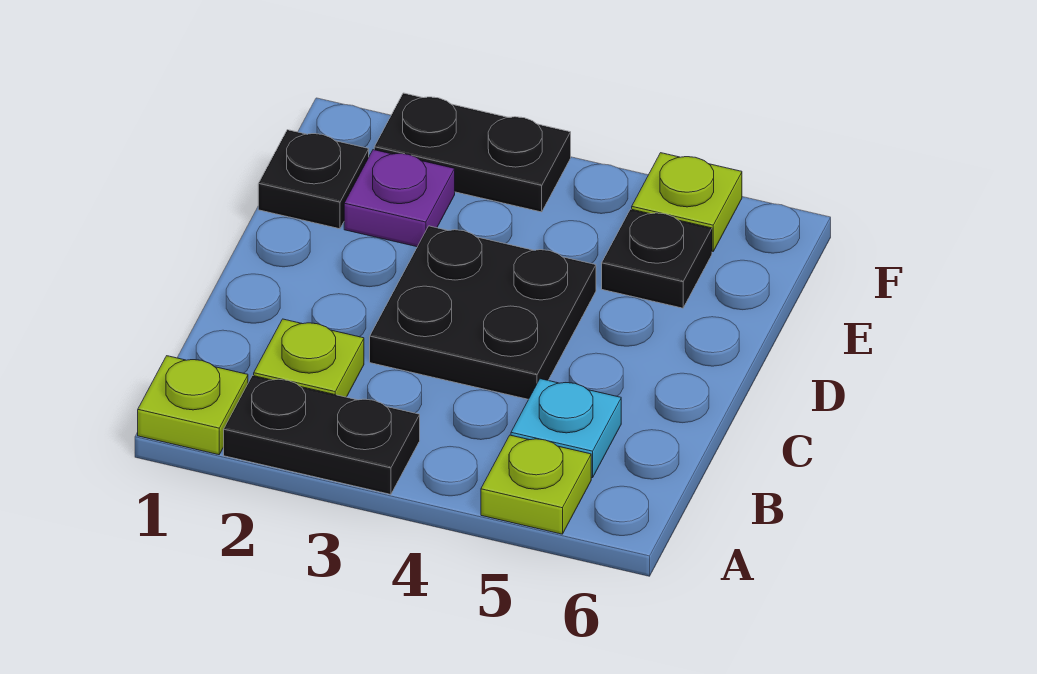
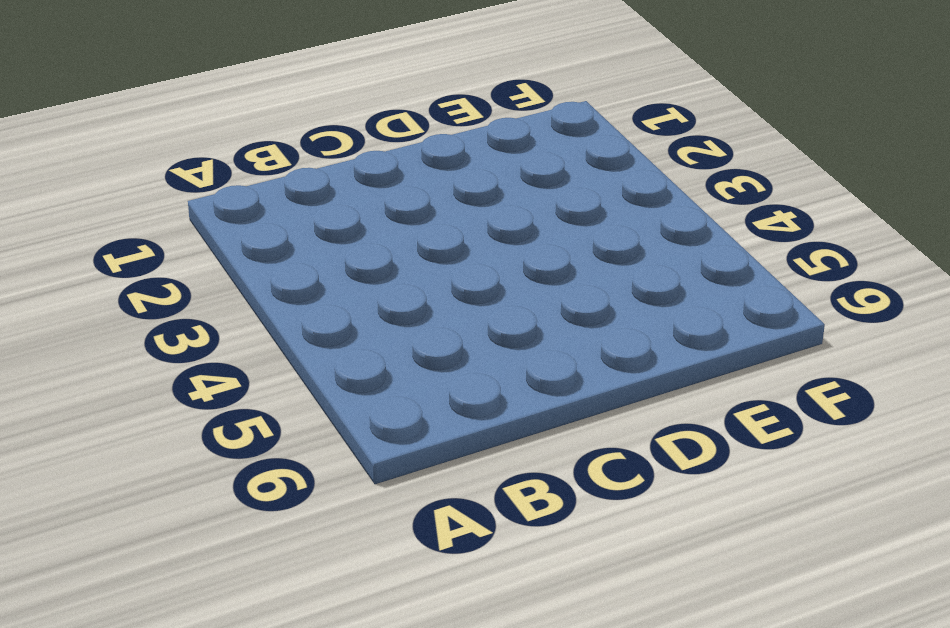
none -> lime plate A1 level 1
none -> black plate A2:A3 level 1

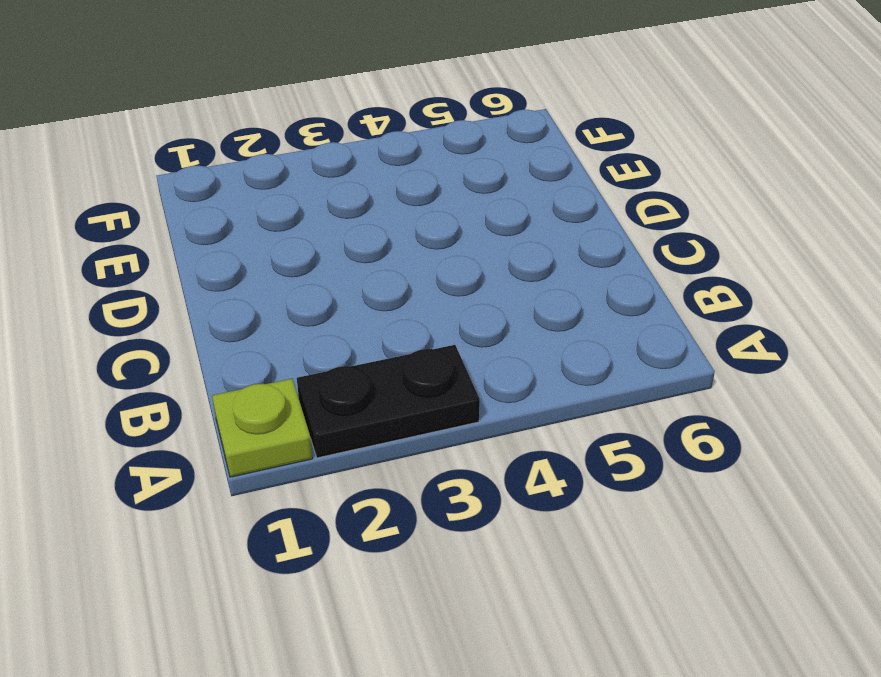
none -> lime plate A5 level 1
none -> lime plate B2 level 1

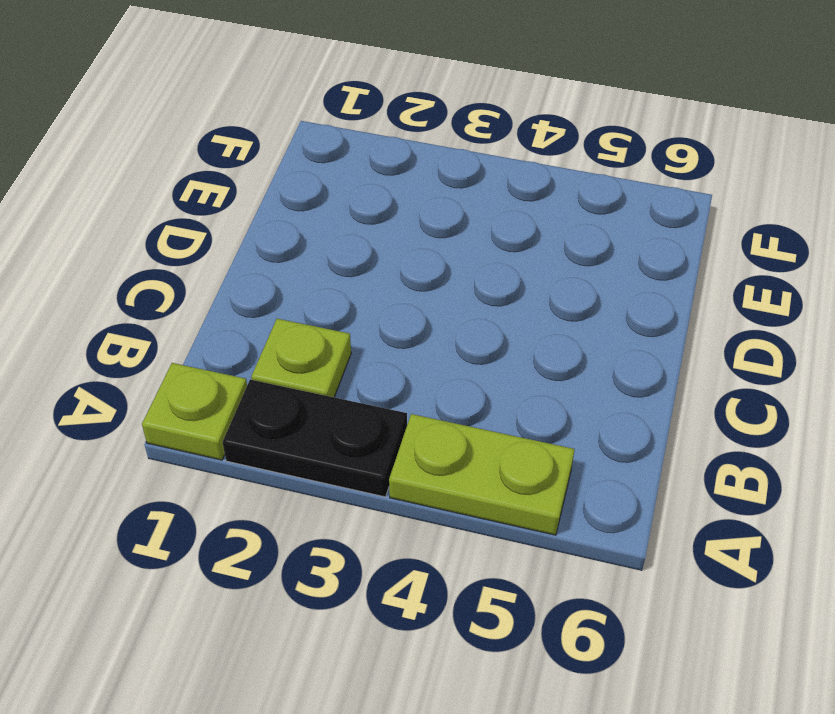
lime plate A4:A5 level 1 -> lime plate A5 level 1
none -> cyan plate B5 level 1
none -> black plate C3:D4 level 1

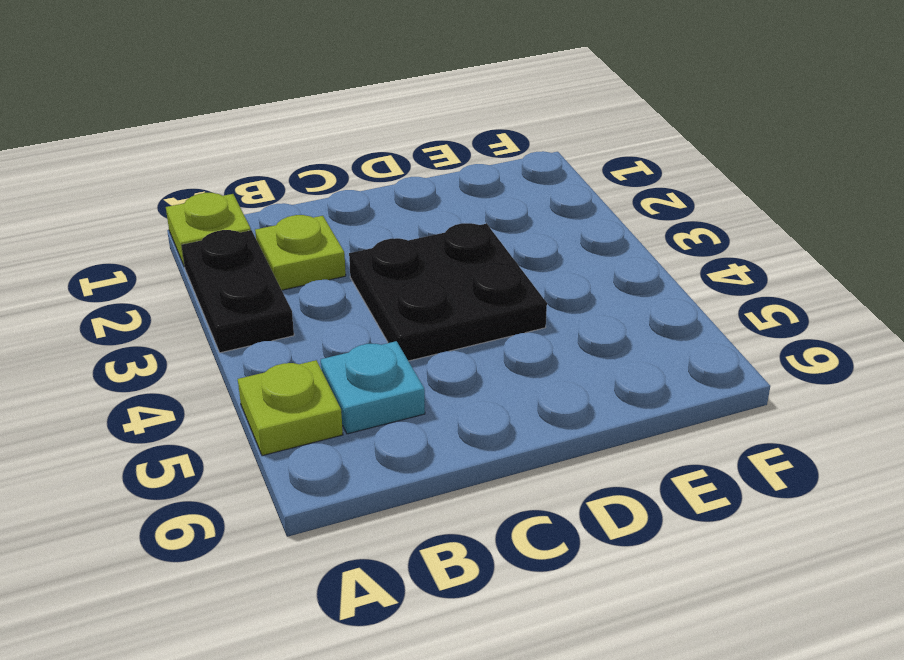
none -> black plate E1 level 1
none -> purple plate E2 level 1

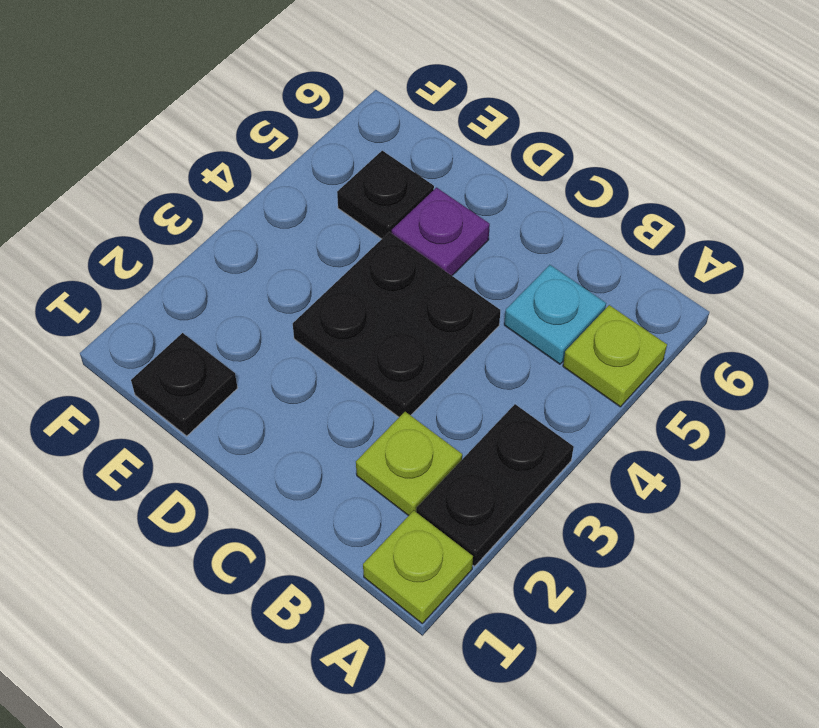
purple plate D5 level 1 -> purple plate E2 level 1
none -> black plate F2:F3 level 1
none -> lime plate F5 level 1

